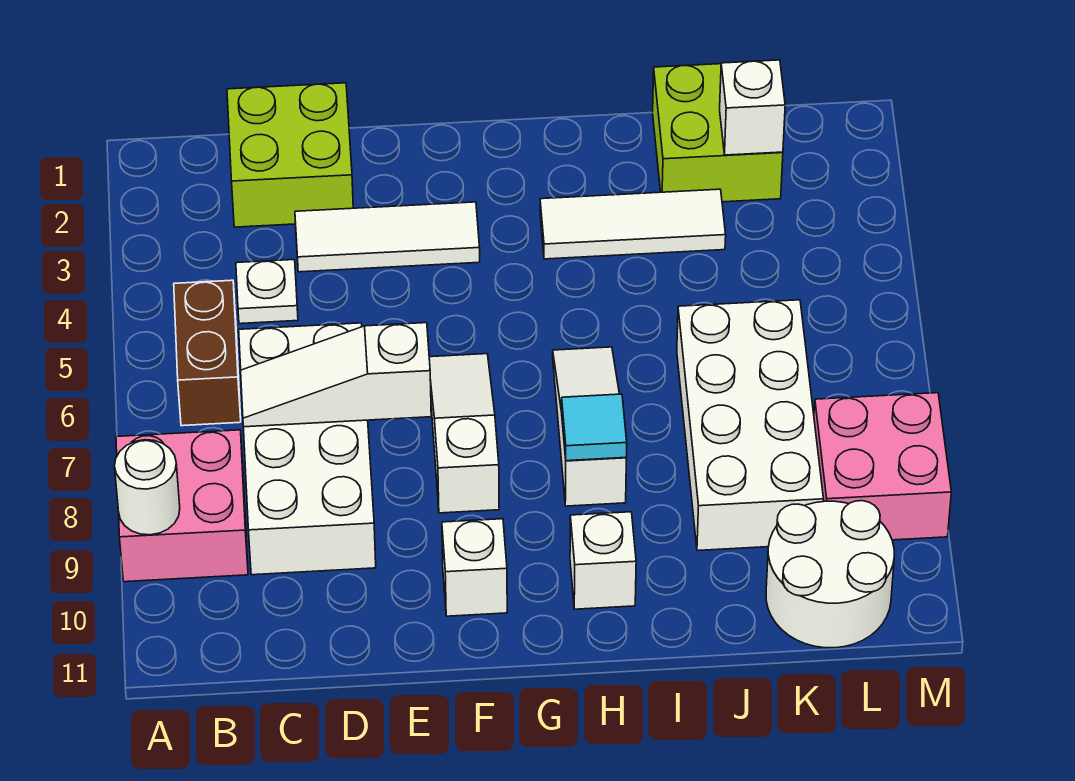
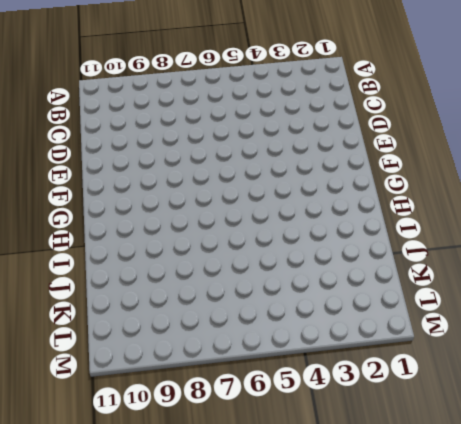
none -> pink brick A8:B9 level 1
none -> brown brick B5:B6 level 1
none -> lime brick C1:D2 level 1

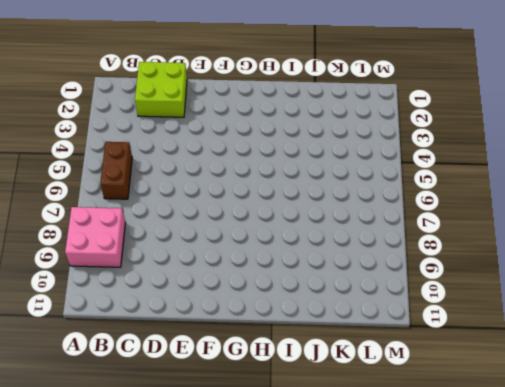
none -> white plate C4 level 1
none -> white brick C6:D9 level 1
none -> white tile D3:F3 level 1

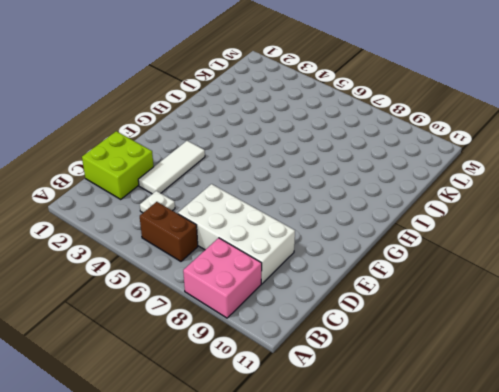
none -> white slope F6:F8 level 1 top 8
none -> white brick F10 level 1
none -> white tile H3:J3 level 1

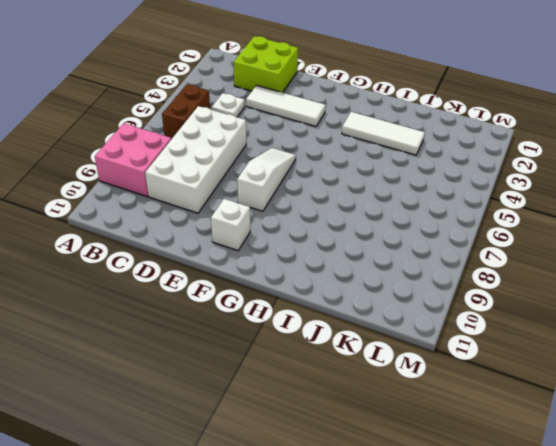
none -> white slope H6:H8 level 1 top 8
none -> white brick H10 level 1
none -> lime brick J1:K2 level 1

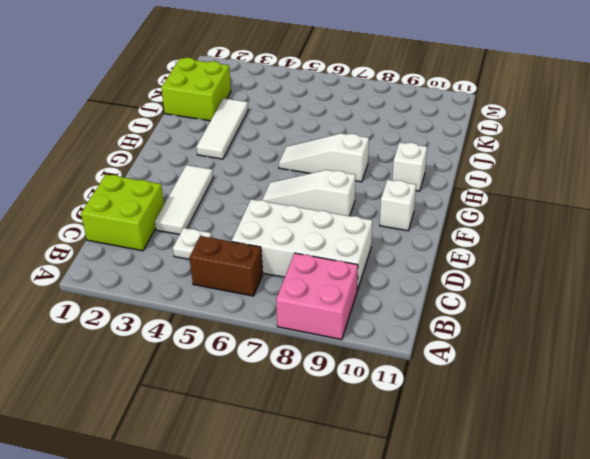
none -> white brick J6:K9 level 1
none -> white round brick K10:L11 level 1
none -> pink brick L8:M9 level 1

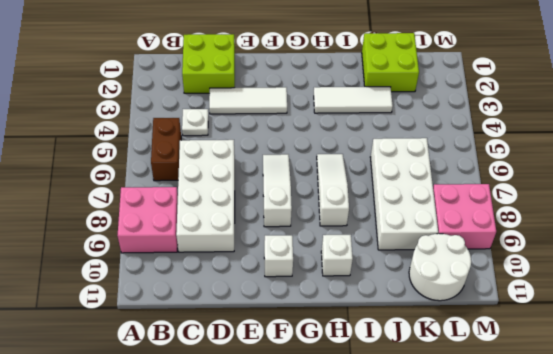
none -> white round brick A9 level 2
none -> white slope C7:E7 level 2 top E
none -> cyan tile H8 level 2

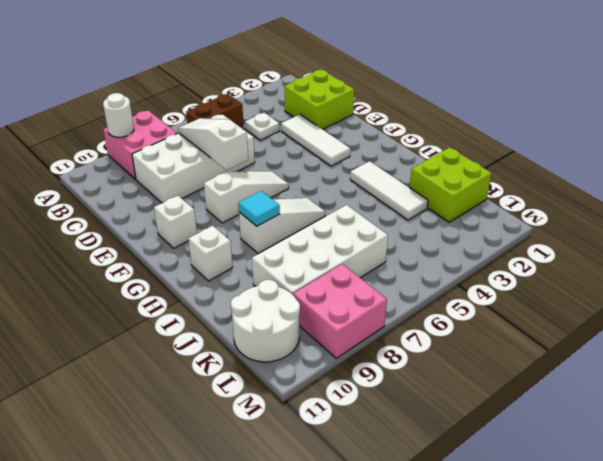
none -> white brick K2 level 2

